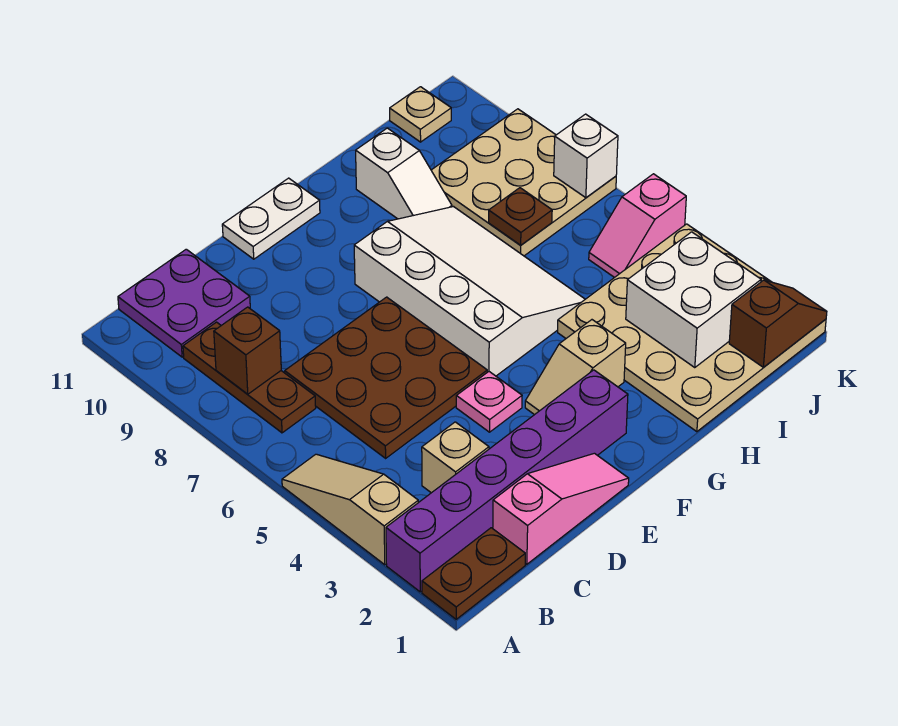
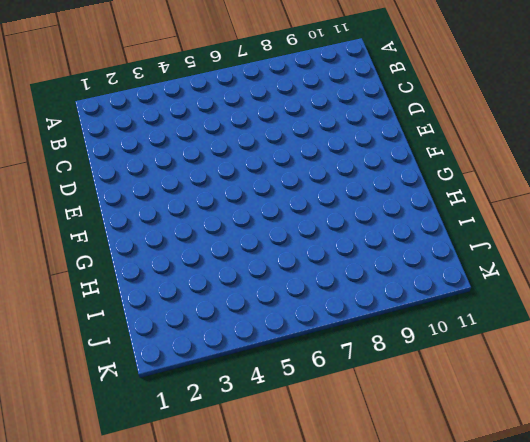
none -> brown plate A1:B1 level 1
none -> purple brick A2:F2 level 1
none -> tan slope A3:A5 level 1 top 3

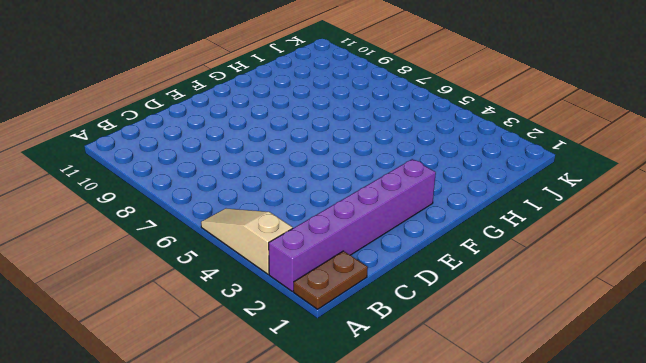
none -> brown plate B7:B9 level 1
none -> purple plate B10:C11 level 1
none -> pink slope C1:E1 level 1 top C

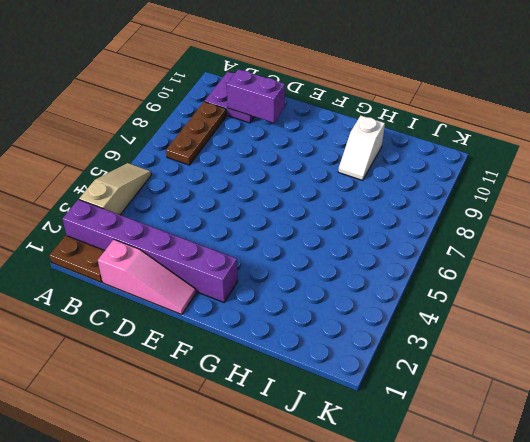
purple brick C10:D10 level 2 -> none
none -> tan brick C3 level 1
none -> brown plate C5:E7 level 1
none -> pink plate E4 level 1

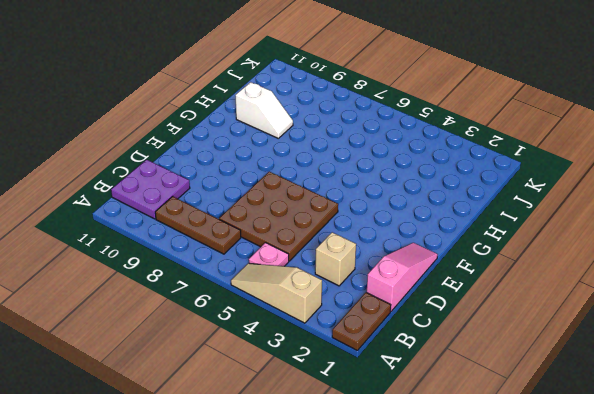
pink plate B5 level 1 -> pink plate E4 level 1
none -> purple brick A2:F2 level 1
none -> white plate E11:F11 level 1
none -> tan slope F3:G3 level 1 top G

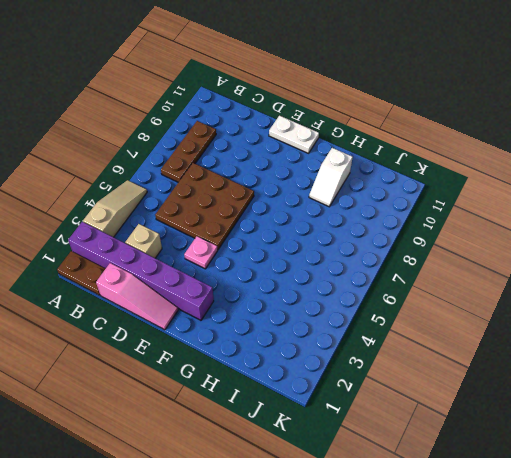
none -> purple plate B10:C11 level 1
none -> tan slope F3:G3 level 1 top G
none -> white slope F5:H8 level 1 top F

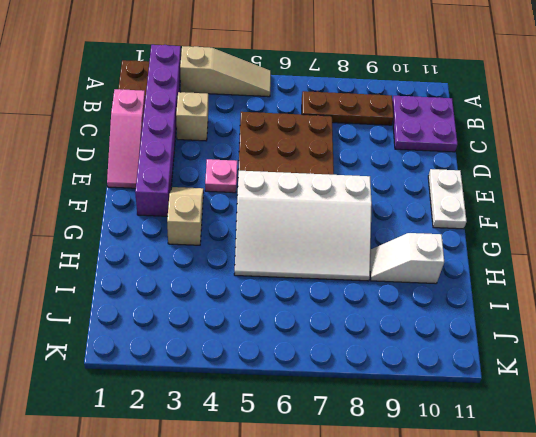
none -> tan plate H1:K4 level 1
none -> tan plate I7:K9 level 1
none -> pink slope J5:K5 level 1 top K

